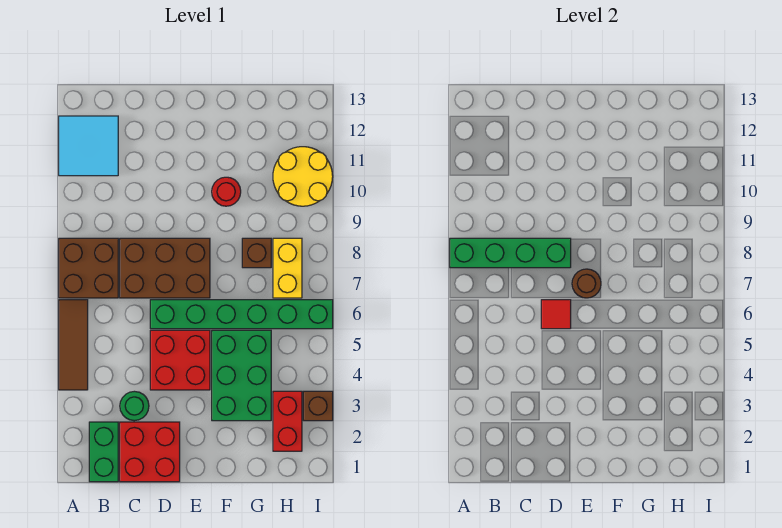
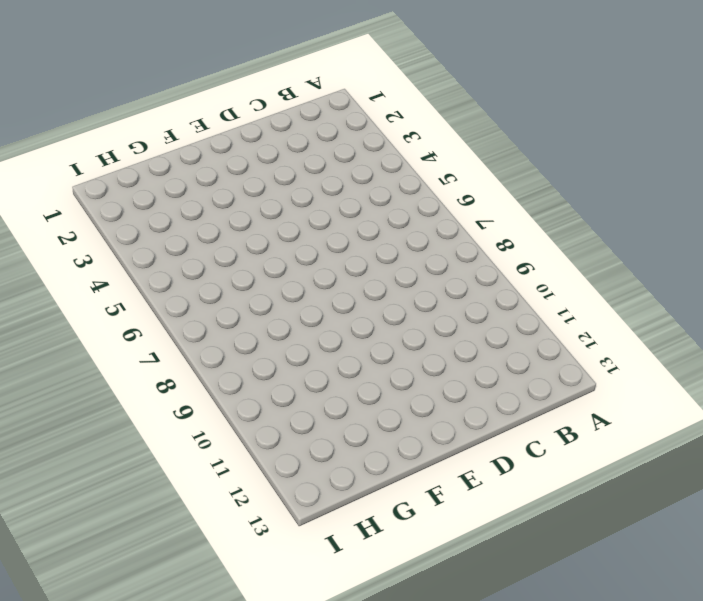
none -> brown tile A4:A6 level 1
none -> brown brick A7:B8 level 1
none -> cyan tile A11:B12 level 1

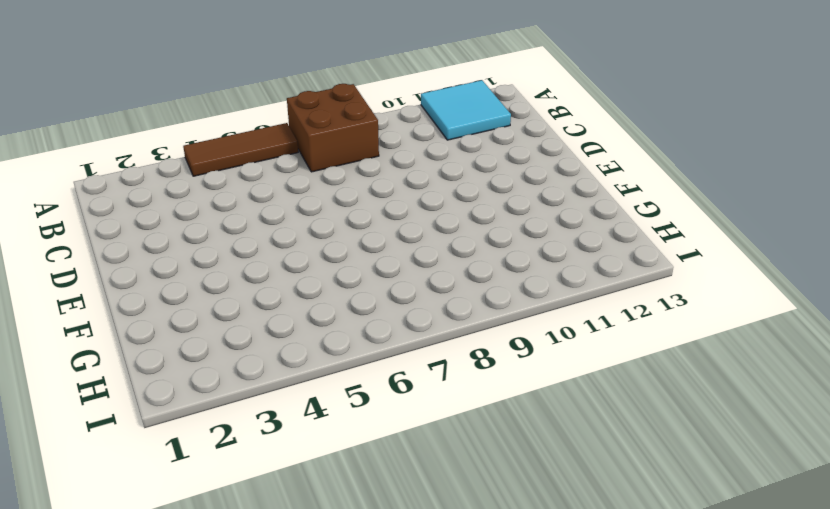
none -> green brick B1:B2 level 1
none -> red brick C1:D2 level 1
none -> green round brick C3 level 1

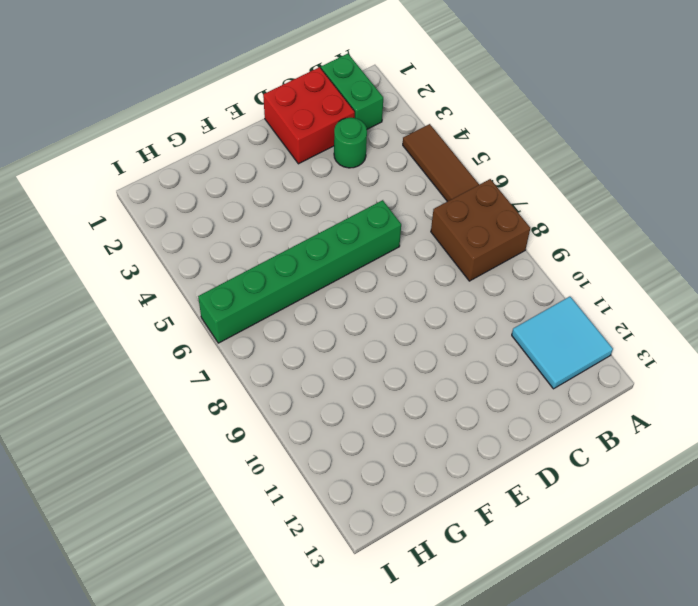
none -> brown brick C7:E8 level 1
none -> red brick D4:E5 level 1
none -> green brick F3:G5 level 1

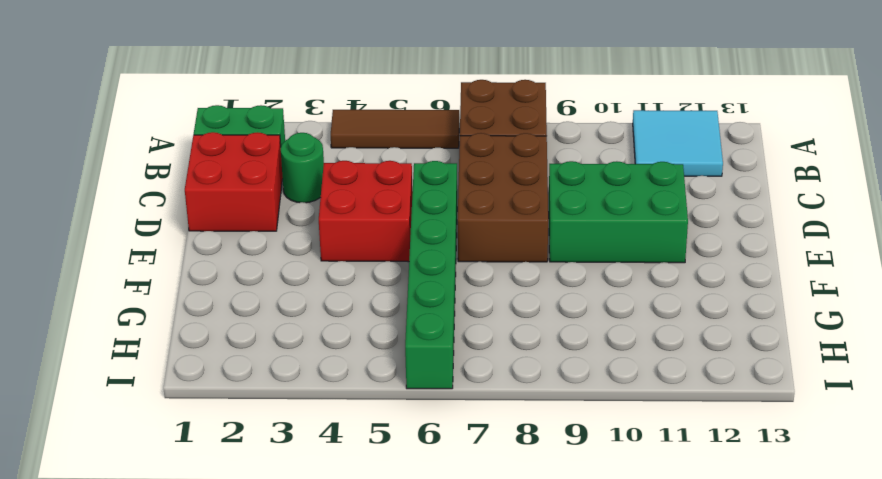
green brick D9:E11 level 1 -> green brick F3:G5 level 1
none -> red round brick F10 level 1
none -> brown brick G8 level 1
none -> red brick H2:H3 level 1

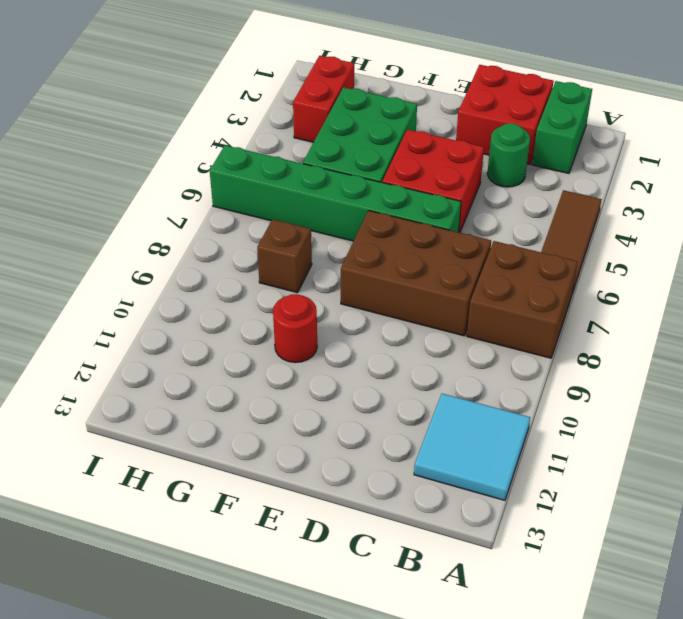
none -> yellow brick H7:H8 level 1
none -> yellow round brick H10:I11 level 1
none -> brown brick I3 level 1

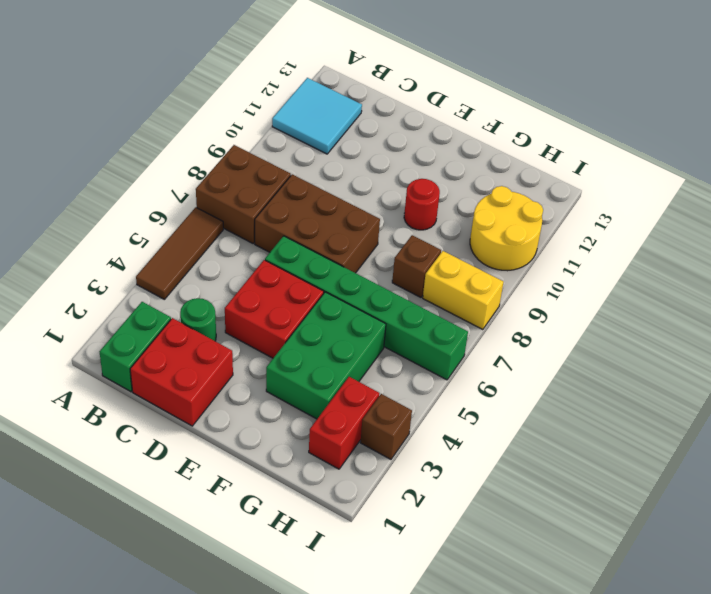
yellow brick H8:I8 level 1 -> yellow brick H7:H8 level 1
none -> green brick A8:D8 level 2
none -> red tile D6 level 2
none -> brown round brick E7 level 2

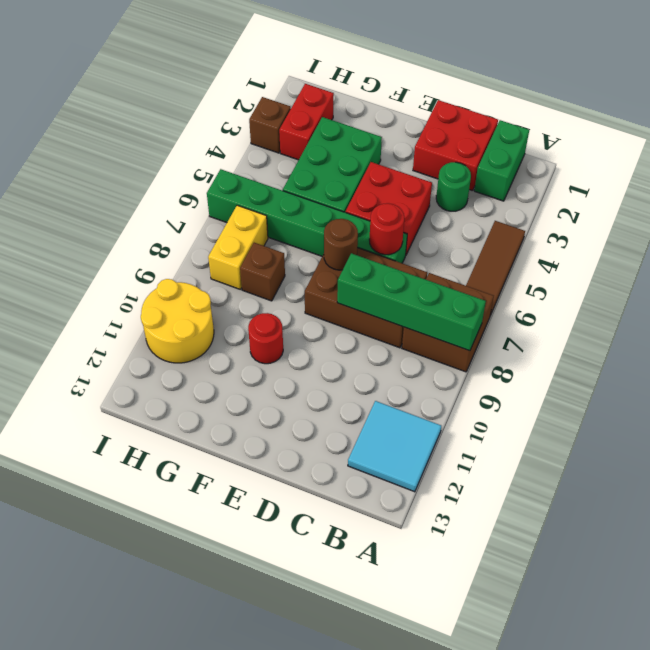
red round brick D6 level 2 -> red tile D6 level 2

